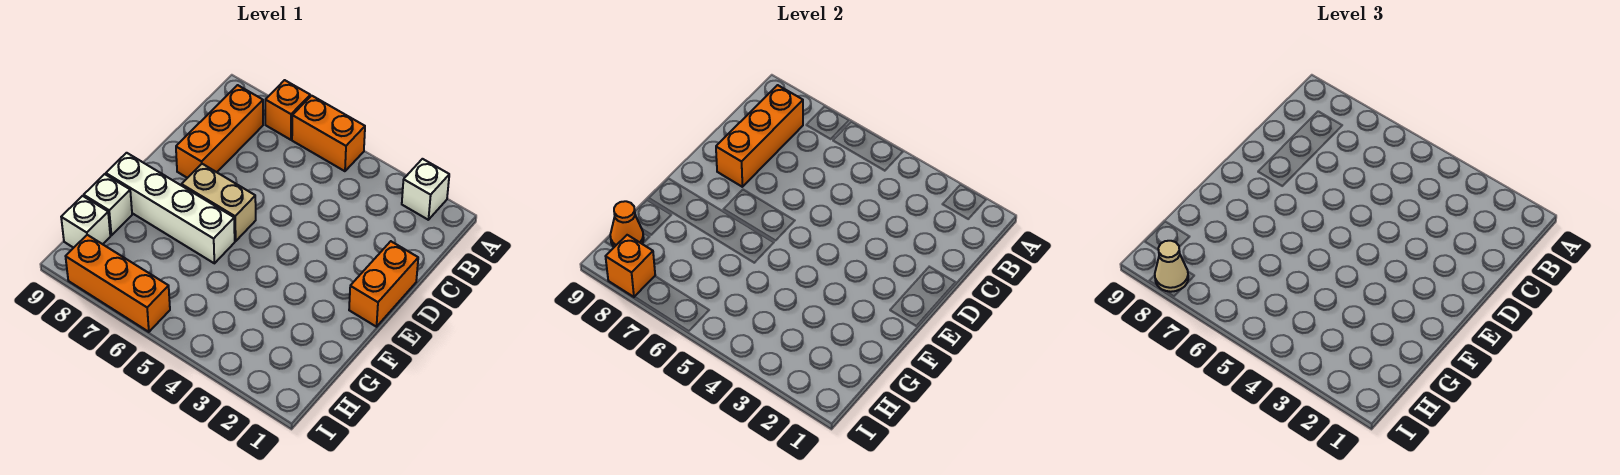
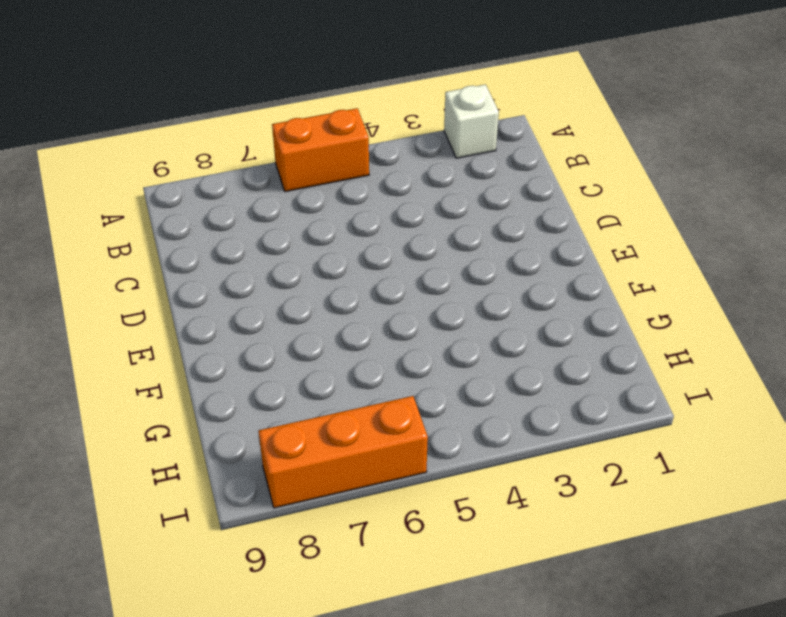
none -> orange brick A7 level 1
none -> orange brick B8:D8 level 1
none -> orange brick D1:E1 level 1

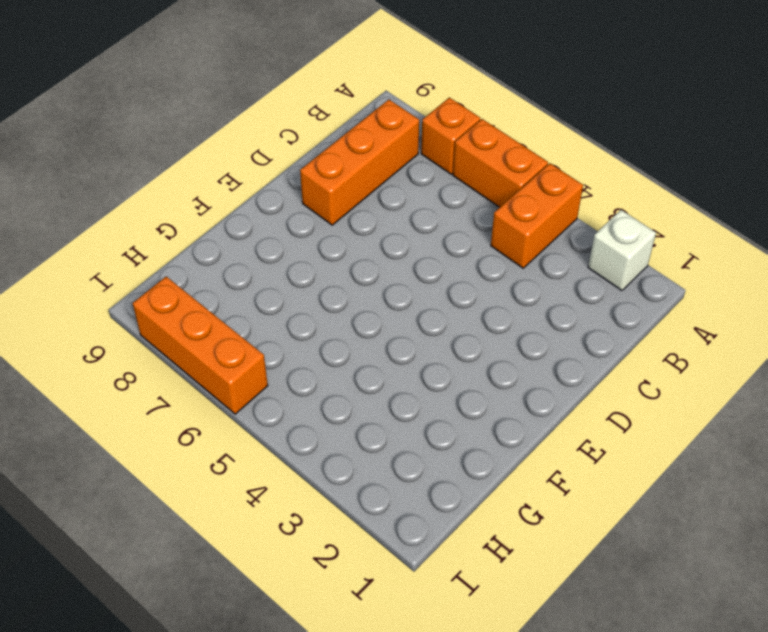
orange brick A4:B4 level 1 -> orange brick D1:E1 level 1
none -> tan brick E6:E7 level 1
none -> white brick F6:F9 level 1
none -> white brick G9 level 1

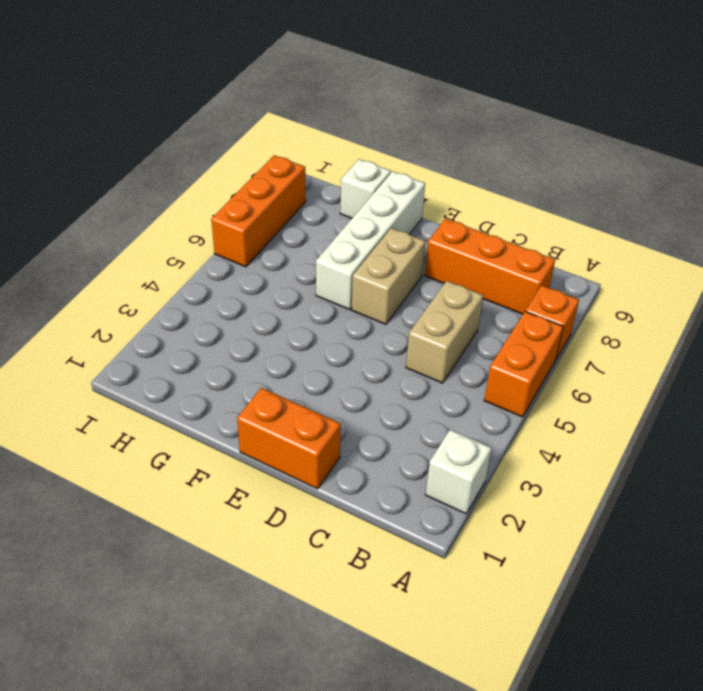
tan brick C5:C6 level 1 -> none
none -> white brick H9 level 1
none -> orange brick B8:D8 level 2
none -> orange cone H9 level 2

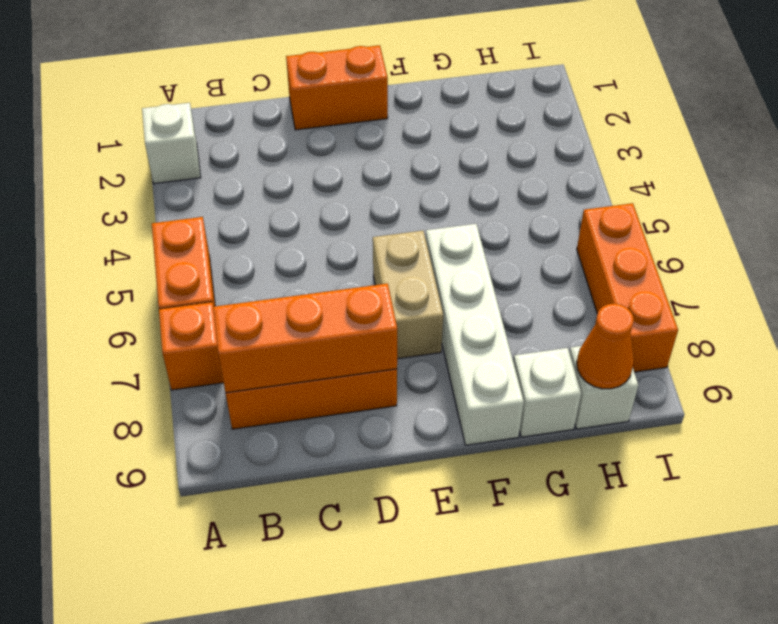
none -> orange brick I8 level 2
none -> tan cone I8 level 3

